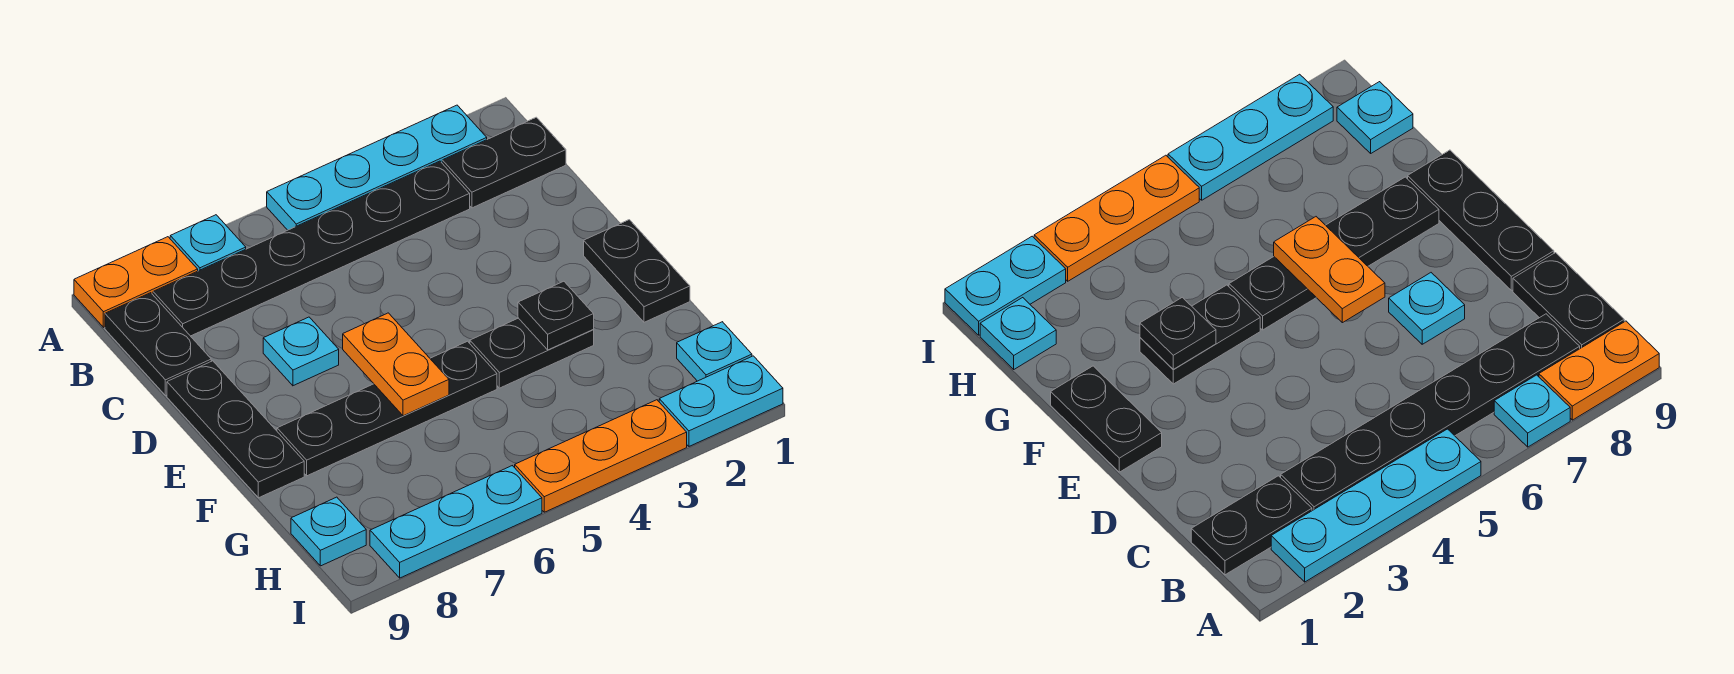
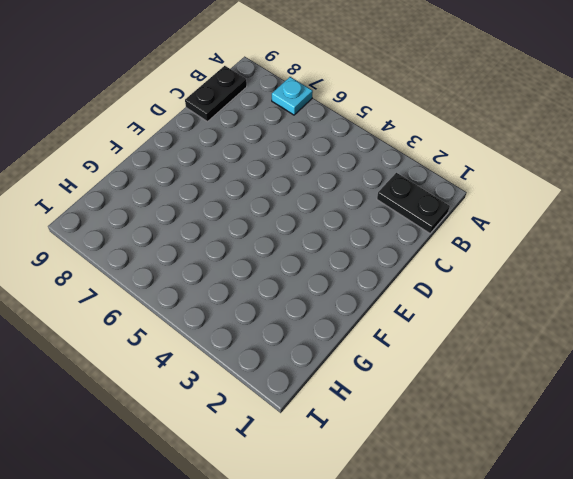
none -> cyan plate A2:A5 level 1
none -> orange plate A8:A9 level 1
none -> black plate B3:B8 level 1

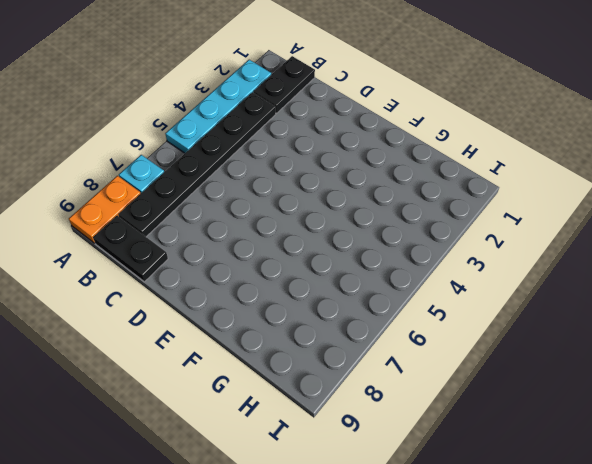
none -> cyan plate D7 level 1
none -> black plate D9:F9 level 1
none -> black plate E1:F1 level 1

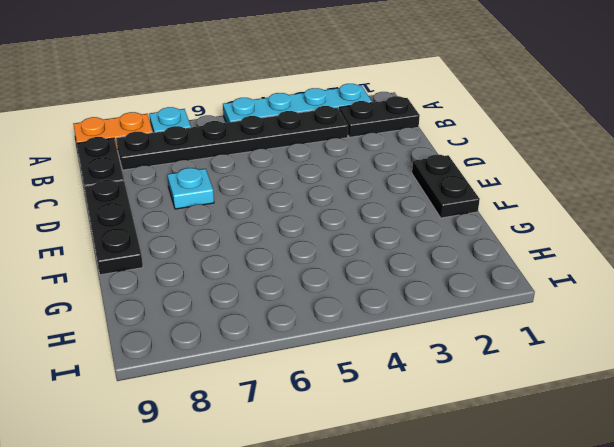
none -> black plate F3:F4 level 1
none -> black plate F5:F8 level 1
none -> cyan plate H1 level 1

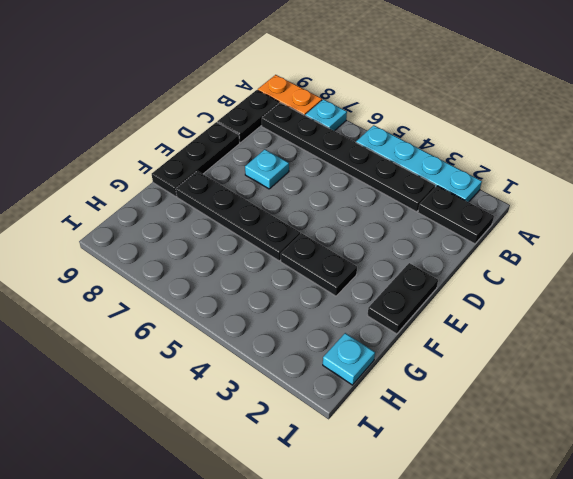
none -> cyan plate H9 level 1
none -> cyan plate I1:I2 level 1
none -> orange plate I3:I5 level 1

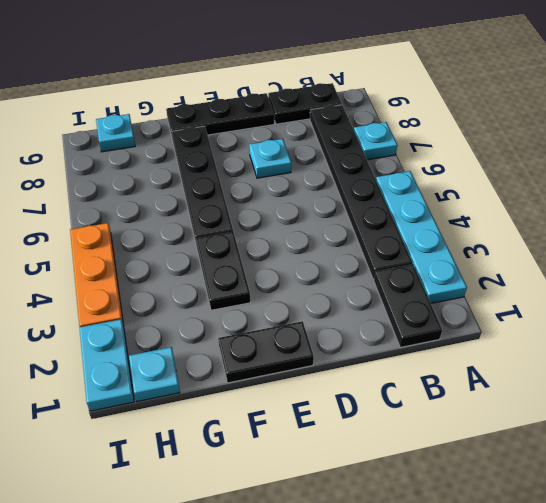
none -> orange plate A8:A9 level 1
none -> cyan plate I6:I8 level 1
none -> orange plate E6:F6 level 2

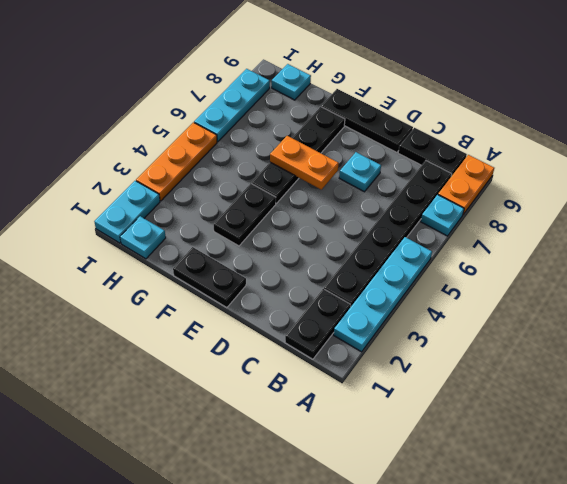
none -> black plate F3 level 2

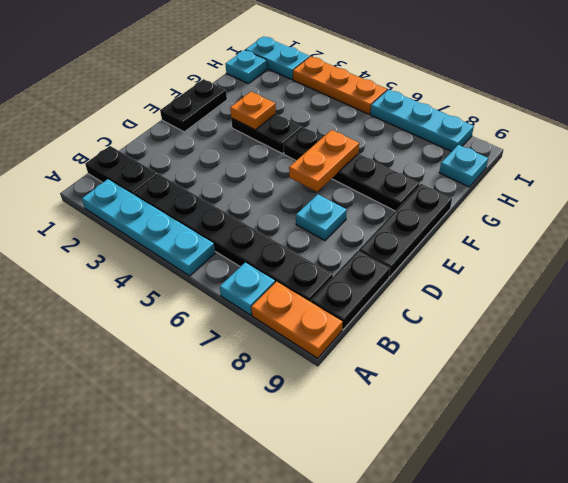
orange plate F3 level 2 -> black plate F3 level 2

